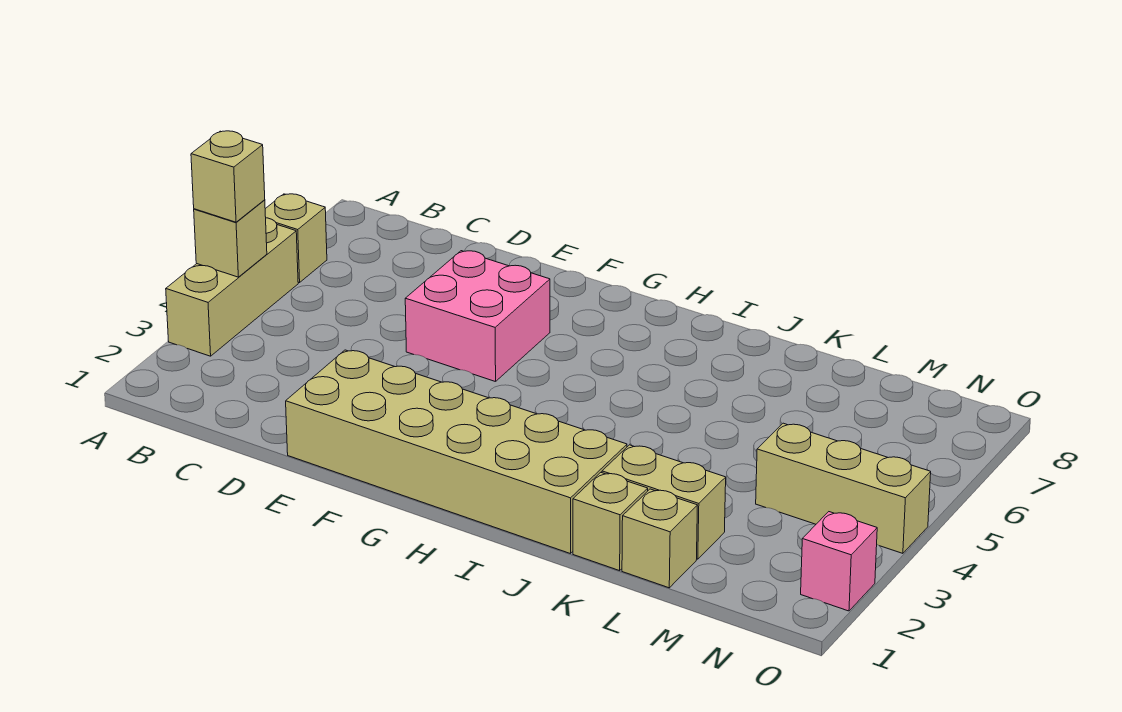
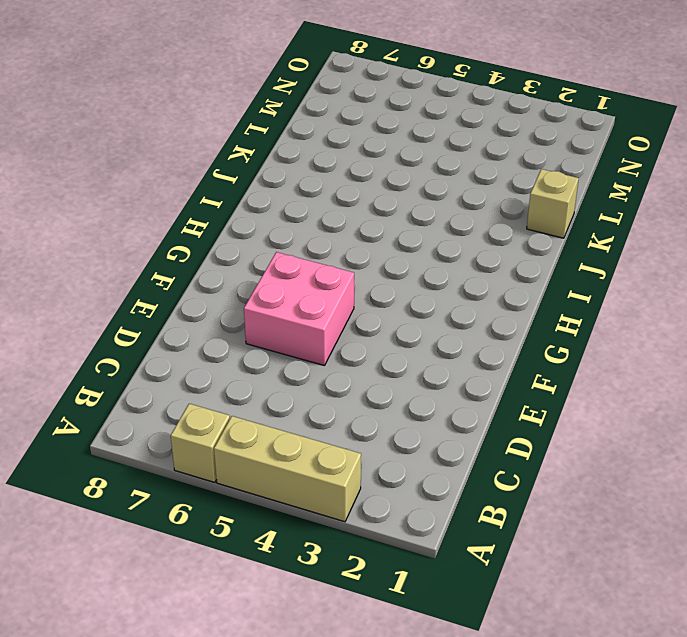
none -> tan brick E1:J2 level 1
none -> tan brick K2:L2 level 1

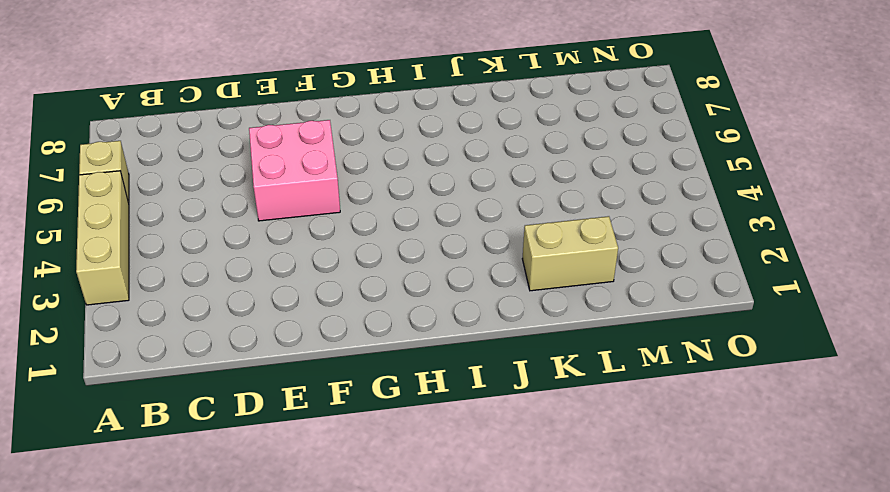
none -> tan brick E1:J2 level 1
none -> tan brick K1 level 1

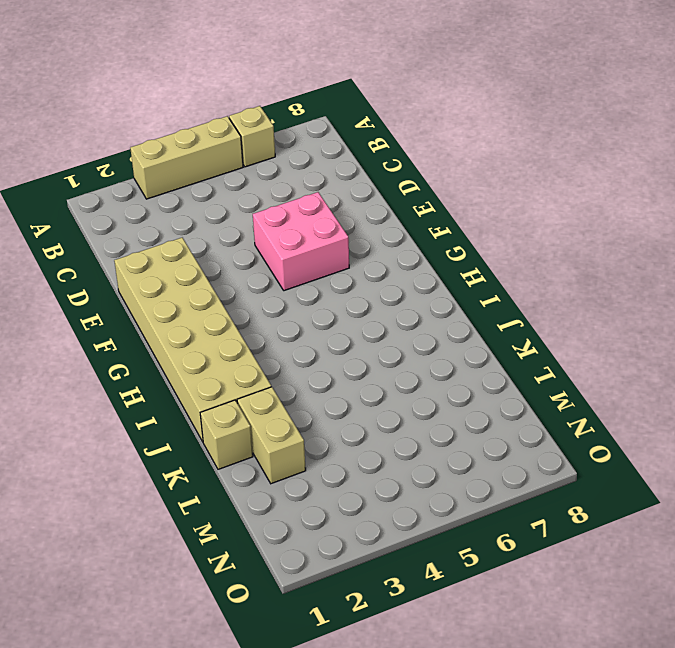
none -> tan brick L1 level 1
none -> tan brick M4:O4 level 1

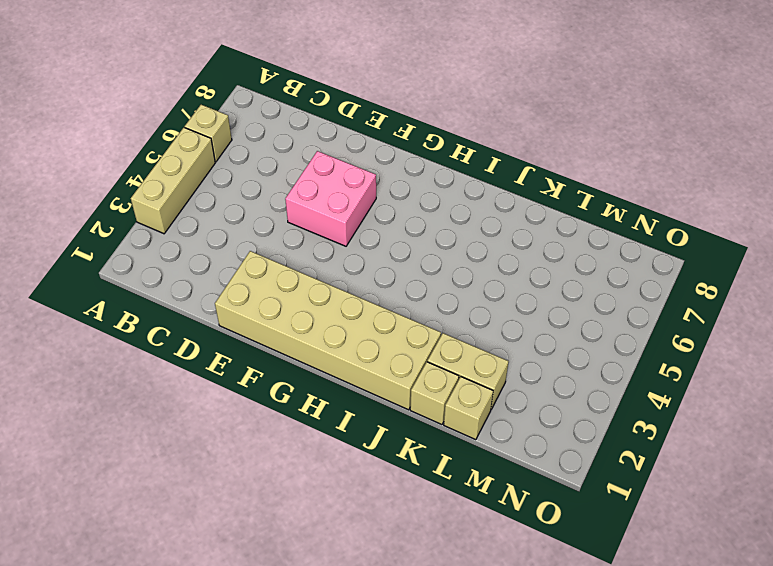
none -> tan brick M4:O4 level 1
none -> pink brick O2 level 1

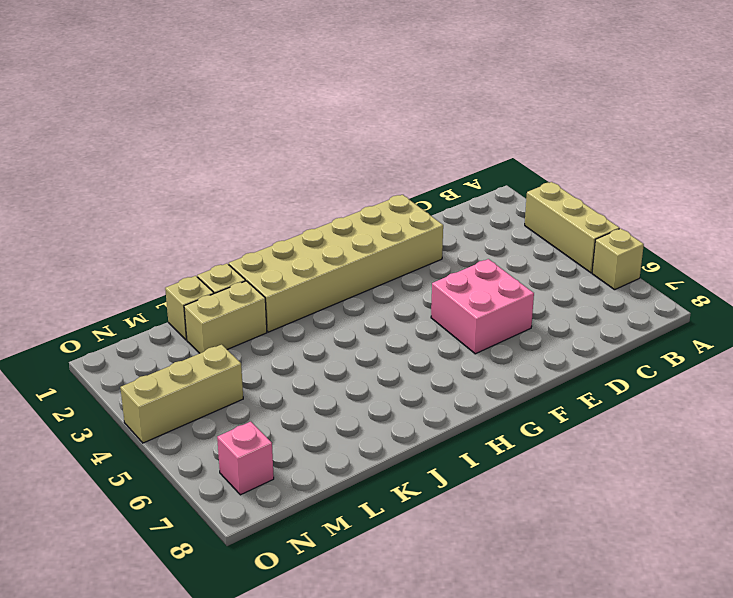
pink brick N7 level 1 -> pink brick O2 level 1
none -> tan brick A4 level 2
none -> tan brick A4 level 3

